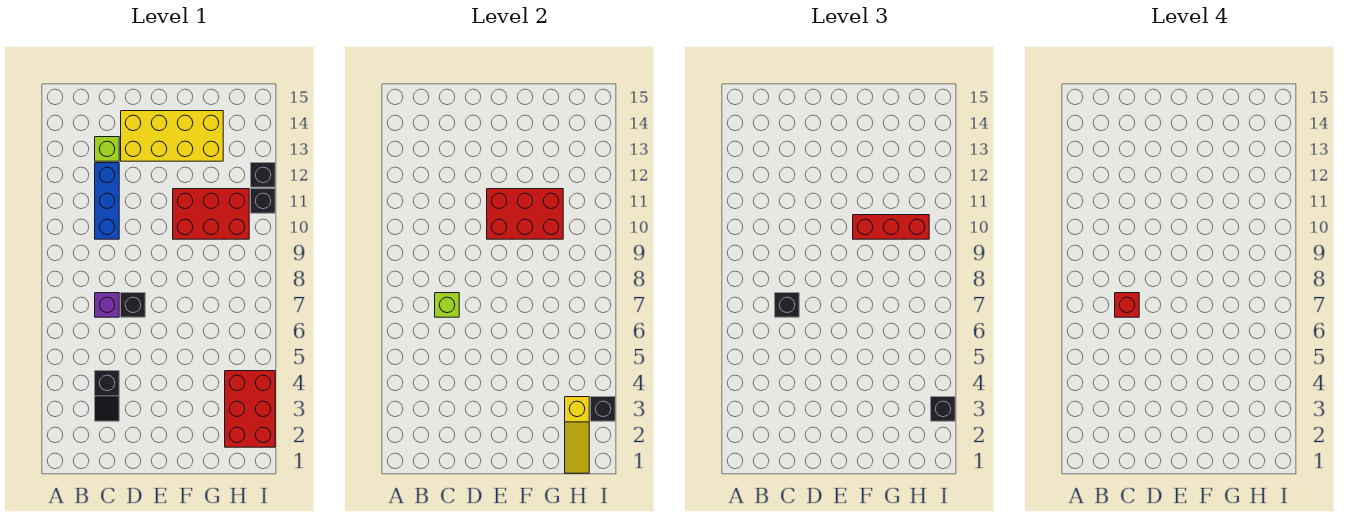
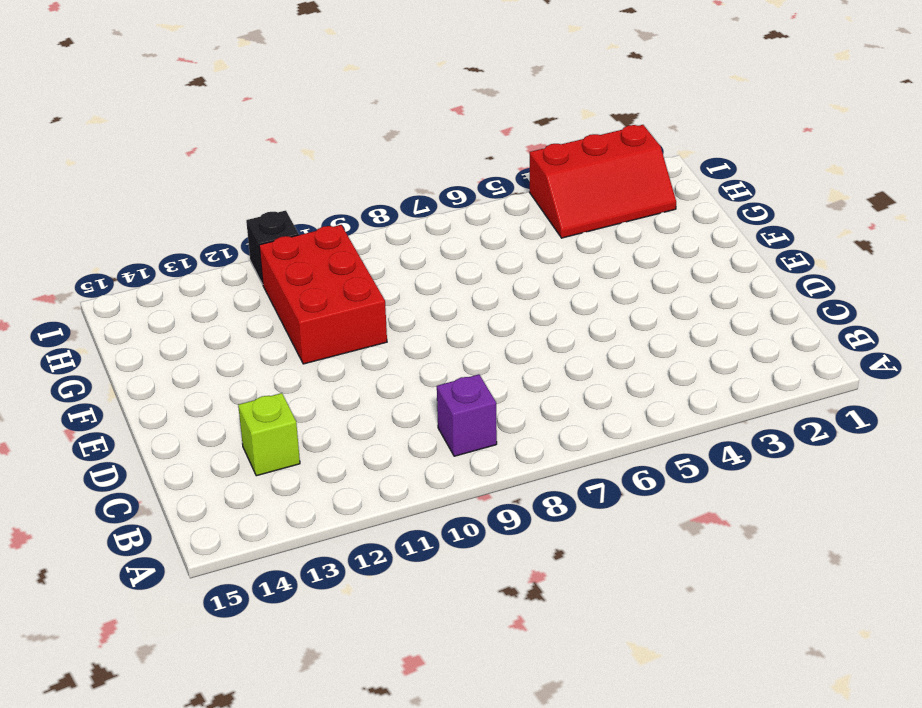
purple brick B9 level 1 -> purple brick C7 level 1
red slope H2:I4 level 1 top I -> red brick H2:I4 level 1
none -> black slope C3:C4 level 1 top 4
none -> blue brick C10:C12 level 1
none -> black brick D7 level 1

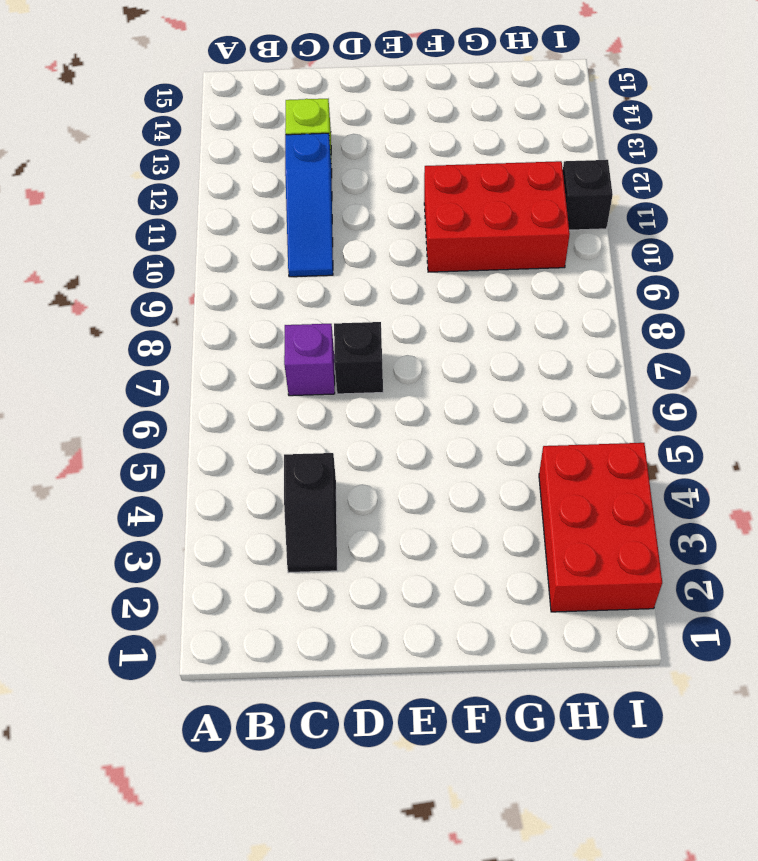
blue slope C10:C12 level 1 top 12 -> blue brick C10:C12 level 1
none -> yellow brick D13:G14 level 1
none -> black brick I12 level 1
none -> lime brick C7 level 2

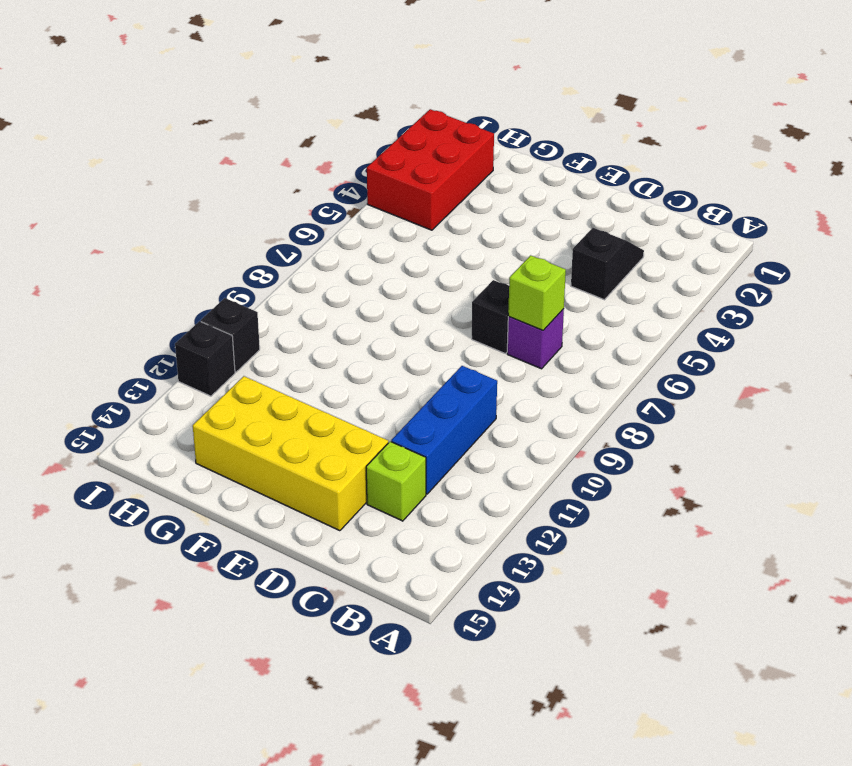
none -> red brick F10:H11 level 1
none -> red brick E10:G11 level 2
none -> yellow slope H1:H3 level 2 top 3

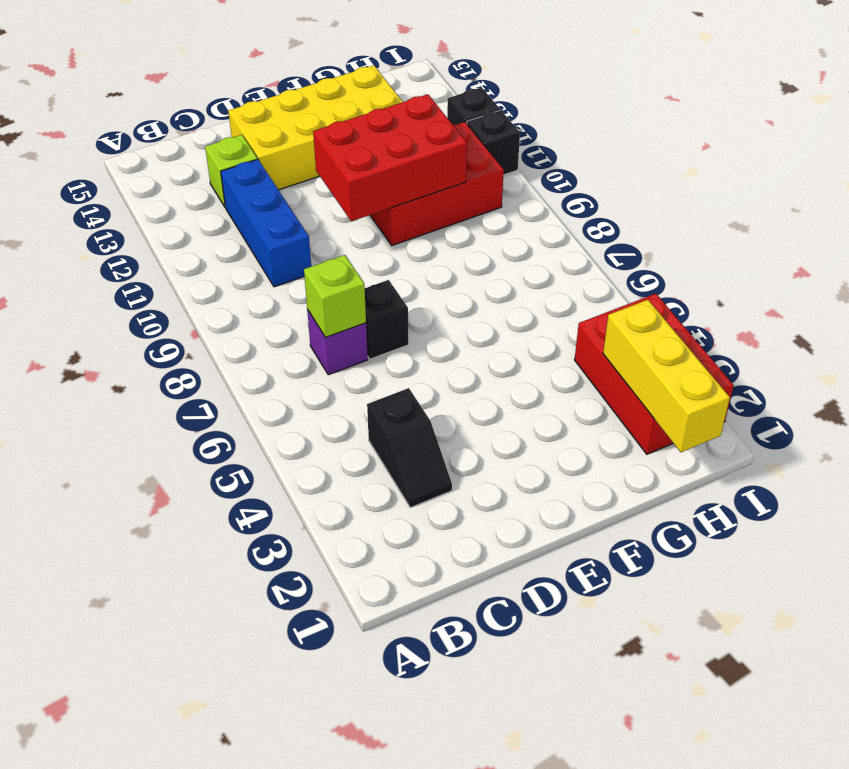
yellow brick H1:H3 level 2 -> yellow slope H1:H3 level 2 top 3
none -> black brick I3 level 2
none -> black brick C7 level 3
none -> red brick F10:H10 level 3

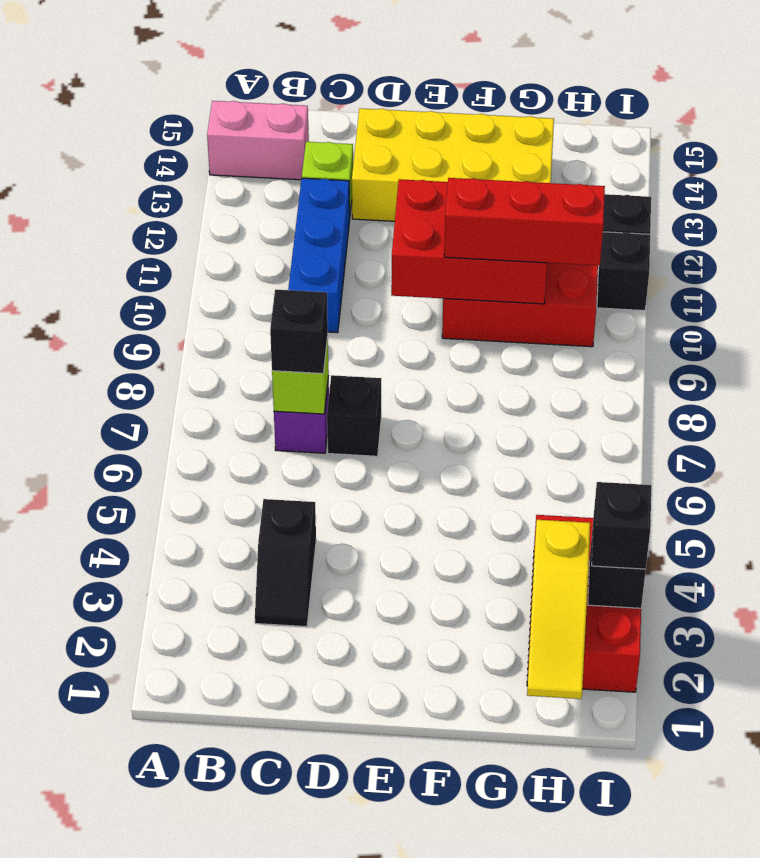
pink brick A14:B14 level 1 -> none
none -> red brick C7 level 4

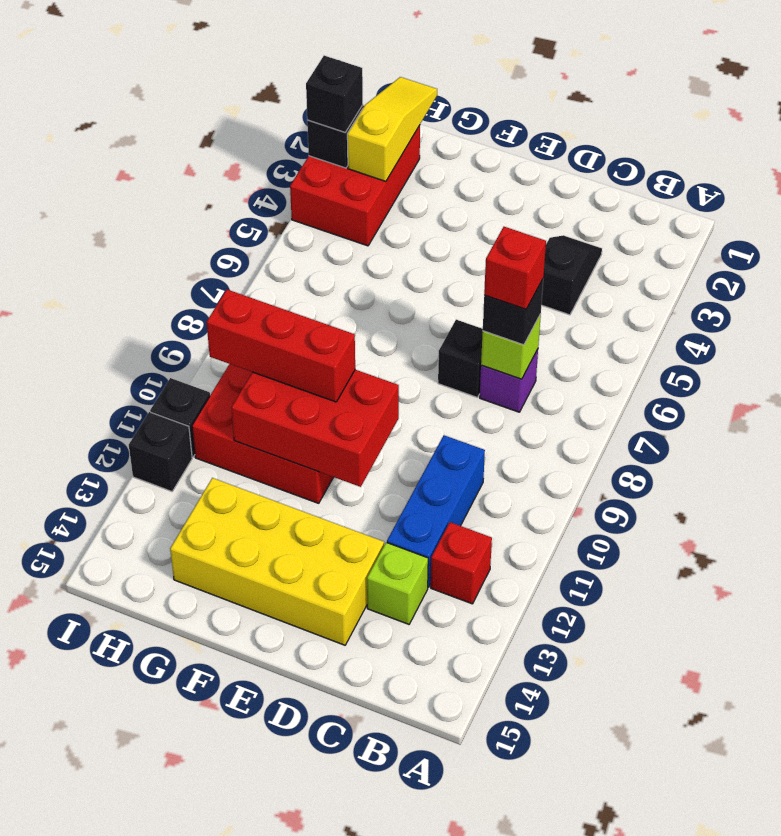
red brick B12 level 1 -> none

